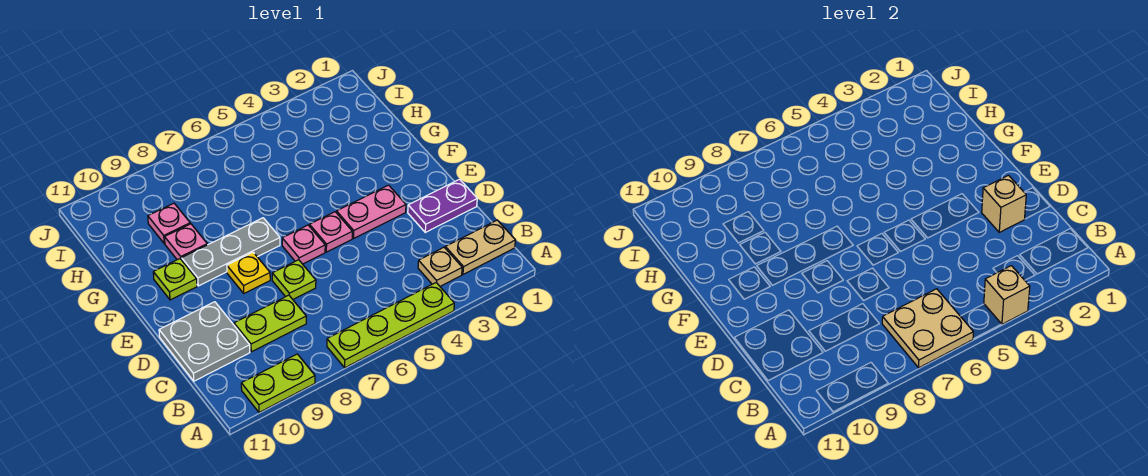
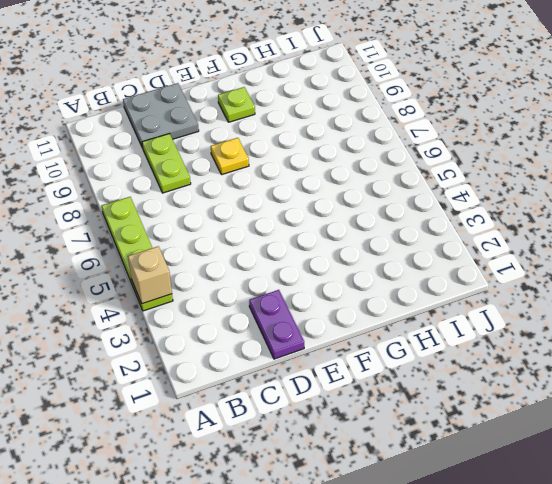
none -> lime plate A9:A10 level 1
none -> tan plate B1:B2 level 1
none -> tan plate B3 level 1

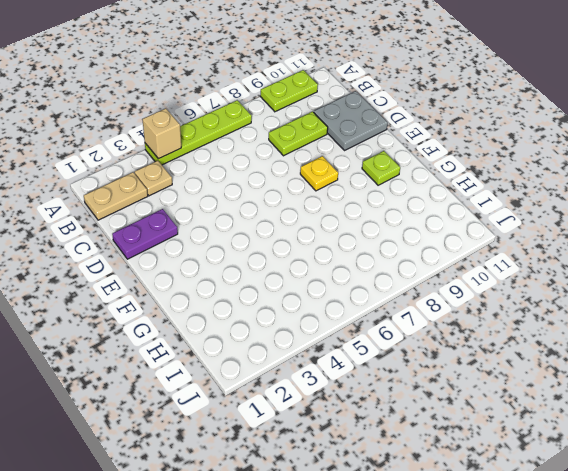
none -> lime plate D7 level 1
none -> pink plate E3:E4 level 1
none -> pink plate E5 level 1

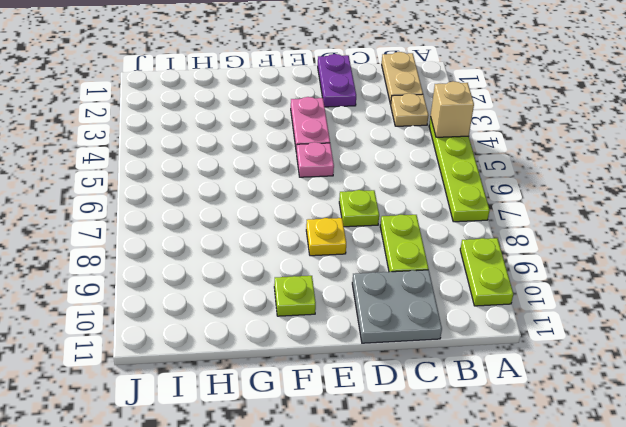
none -> pink plate E6 level 1
none -> grey plate F7:F9 level 1
none -> pink plate G9 level 1

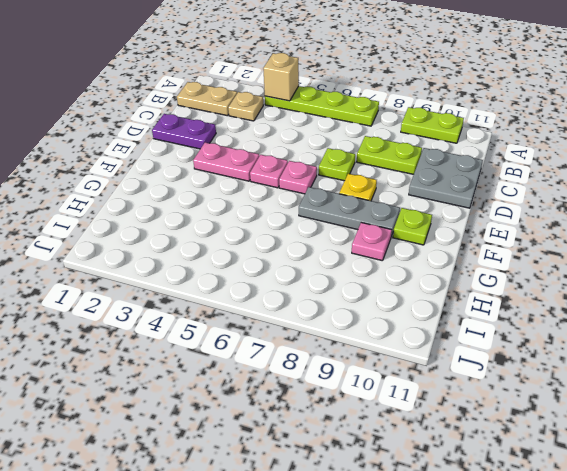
none -> pink plate H9 level 1
none -> tan plate A6:B7 level 2
none -> tan brick D2 level 2

